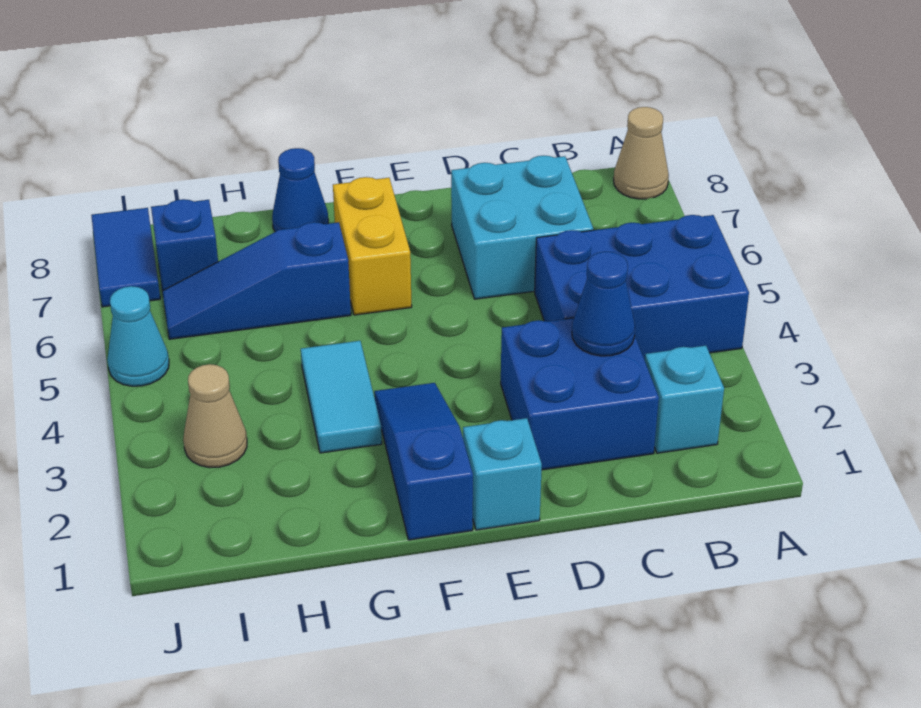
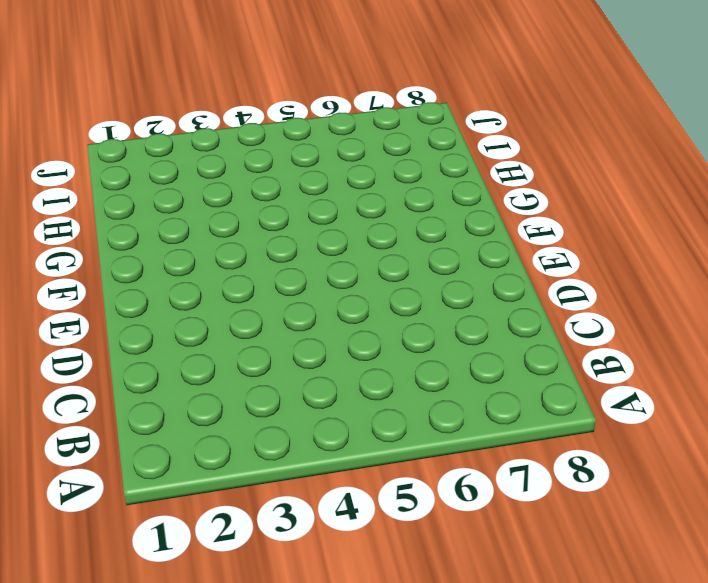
none -> blue brick A4:C5 level 1
none -> tan cone A8 level 1
none -> cyan brick B2 level 1

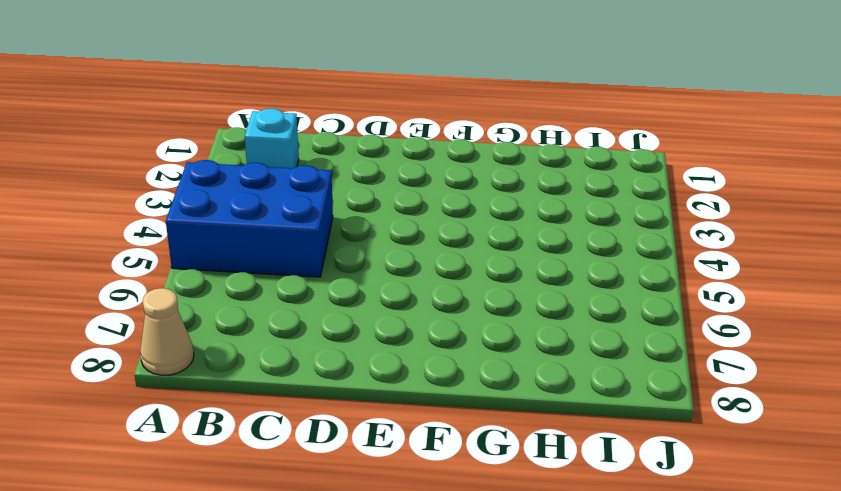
none -> blue brick C2:D3 level 1
none -> cyan brick C6:D7 level 1
none -> cyan brick E1 level 1

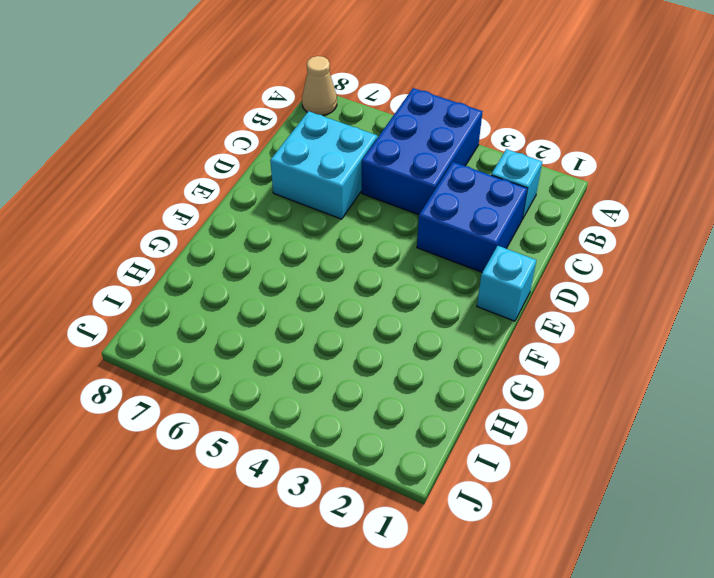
none -> blue slope F1:F3 level 1 top 1
none -> yellow brick F6:F7 level 1
none -> cyan tile G3:G4 level 1

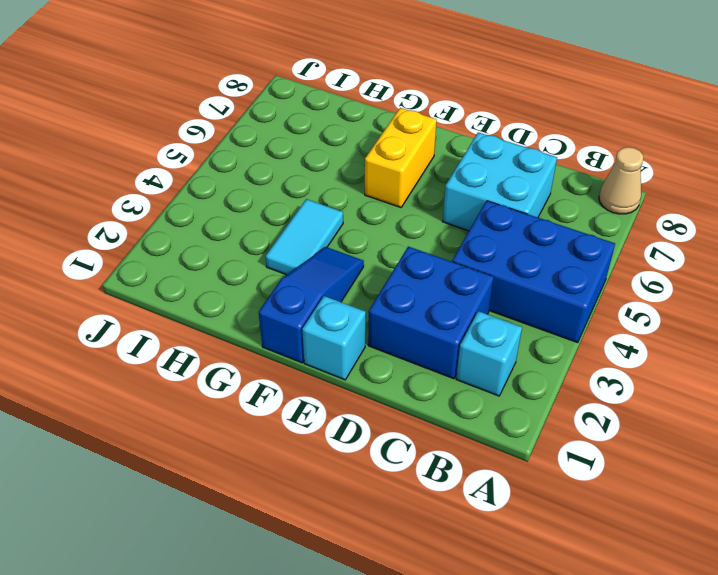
none -> blue slope G6:I6 level 1 top G
none -> blue cone G8 level 1
none -> tan cone I3 level 1

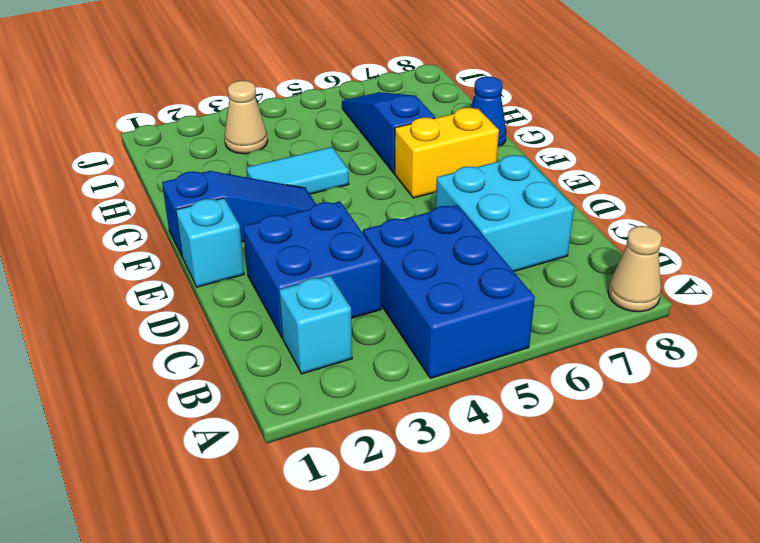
none -> blue brick I7 level 1
none -> cyan cone J5 level 1
none -> blue tile J7:J8 level 1

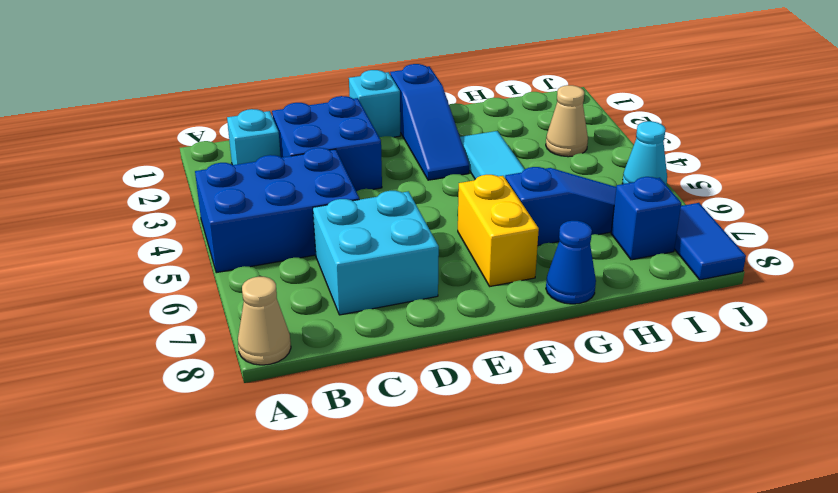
none -> blue cone C3 level 2

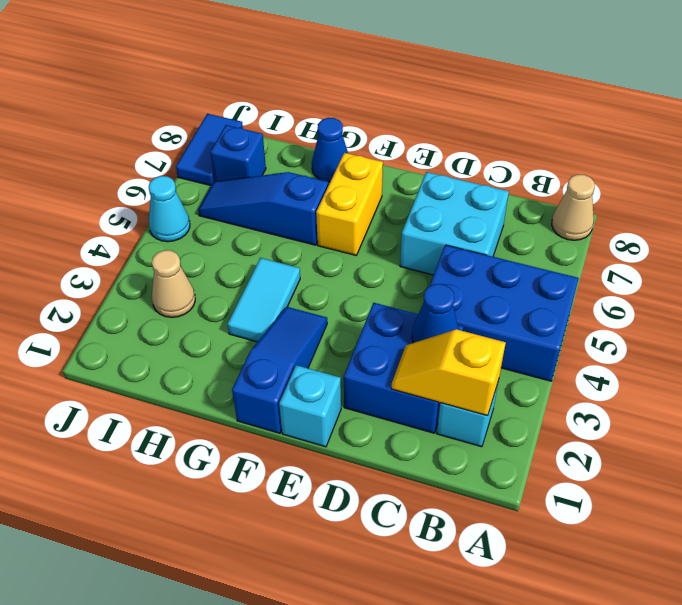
yellow slope B2:C2 level 2 top B -> none

